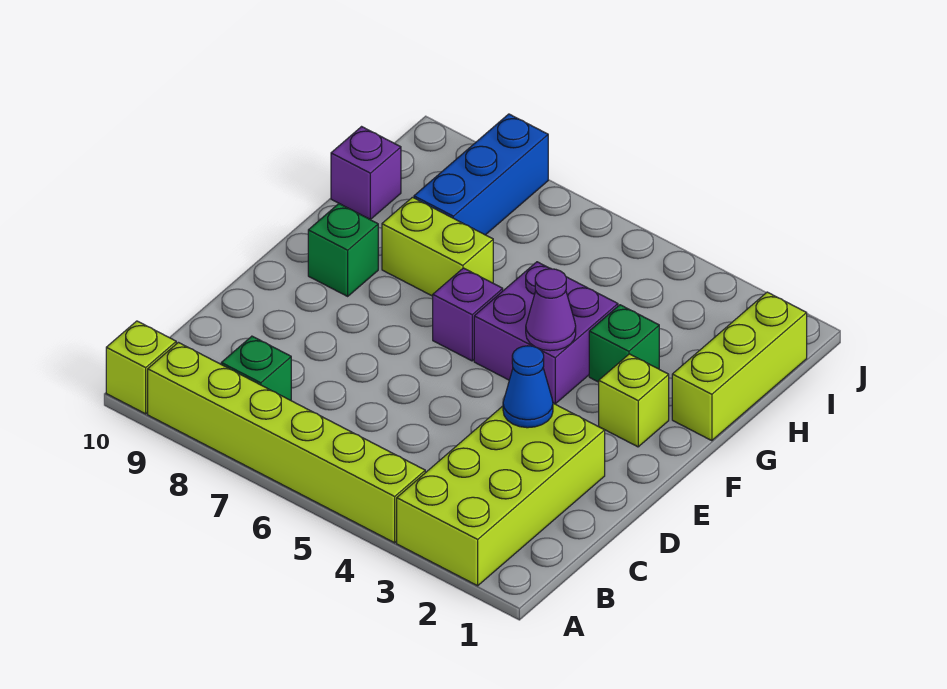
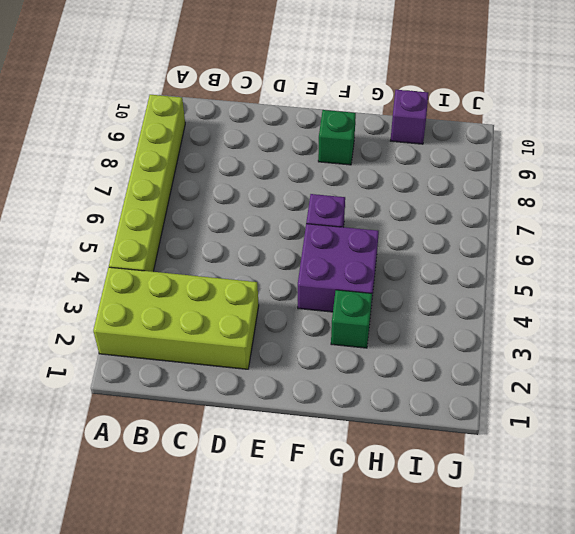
none -> lime brick A10 level 1
none -> green brick B8 level 1
none -> lime brick F2 level 1

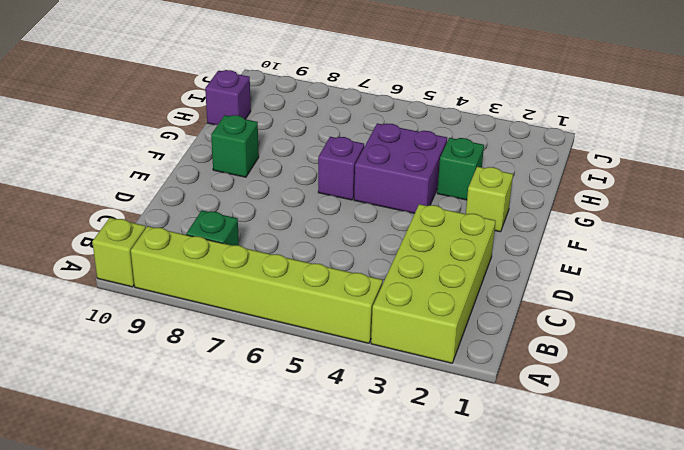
none -> lime brick G1:I1 level 1
none -> lime brick G7:G8 level 1
none -> blue brick H8:J8 level 1

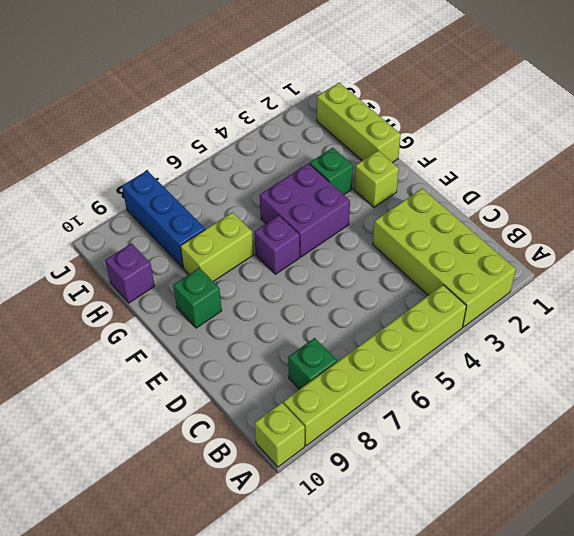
none -> blue cone D3 level 2
none -> purple cone F4 level 2

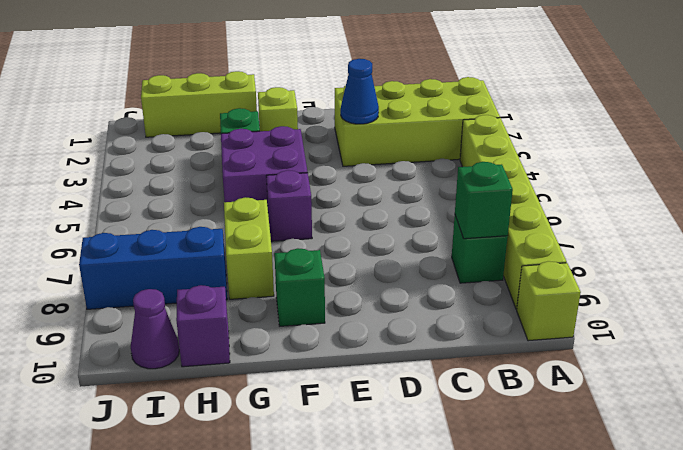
green brick B8 level 2 -> none
purple cone I10 level 1 -> purple cone F4 level 2

